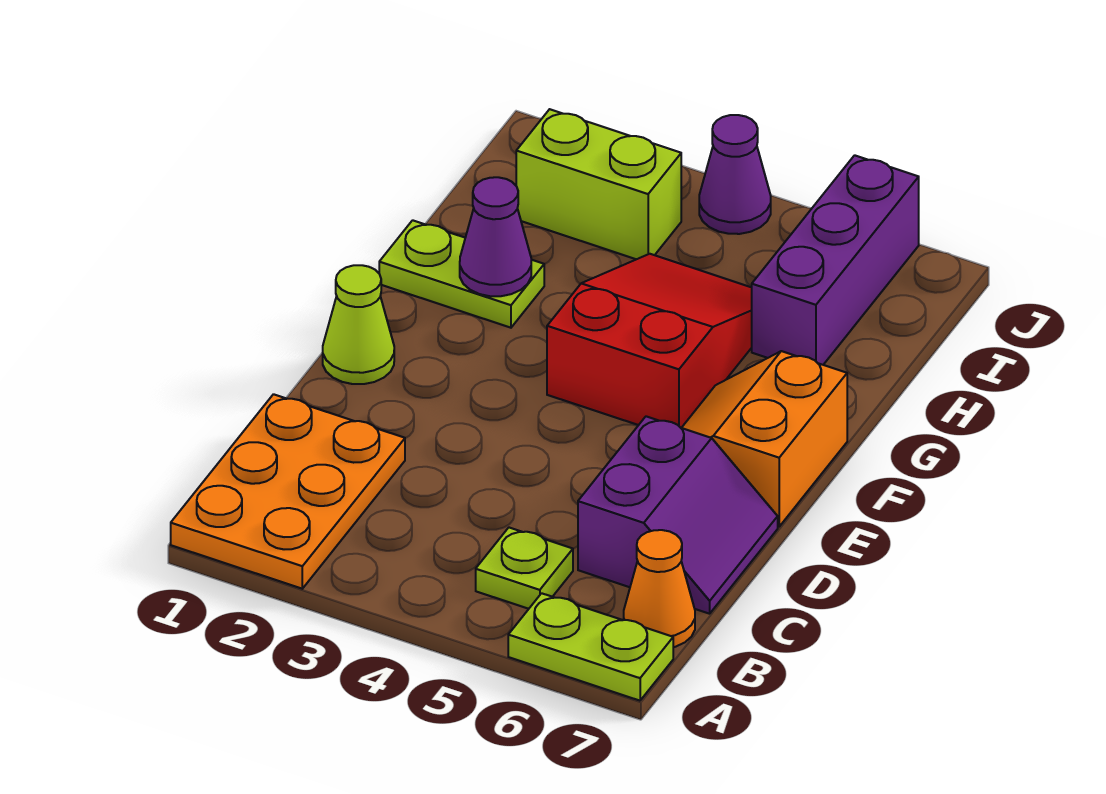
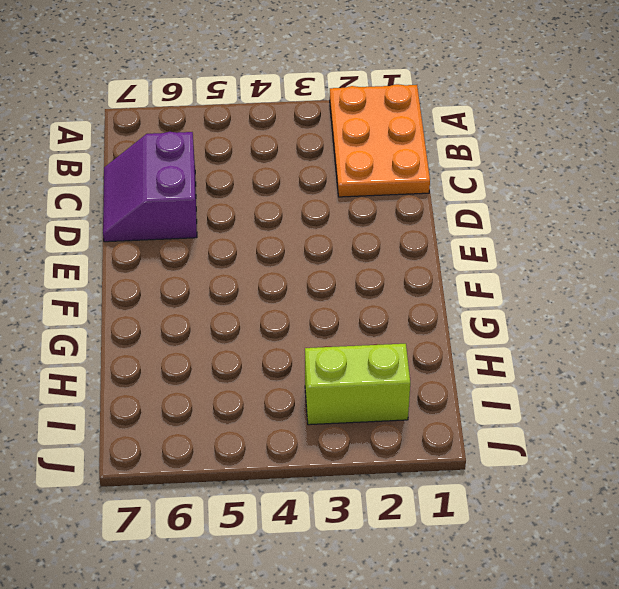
none -> lime plate A6:A7 level 1
none -> lime plate B5 level 1
none -> orange cone B7 level 1

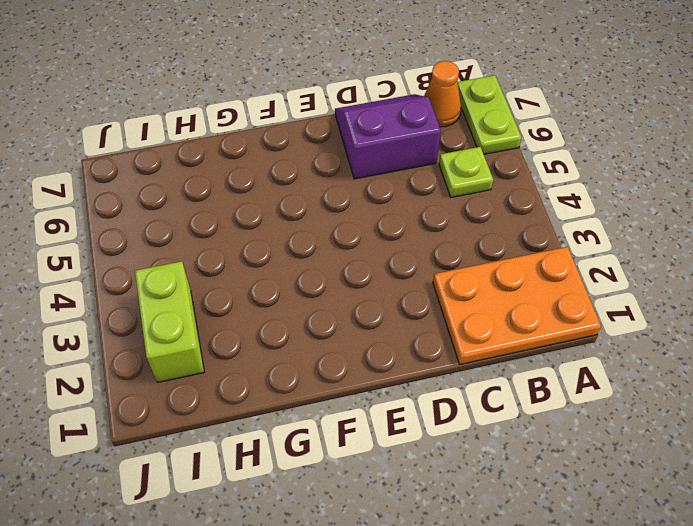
none -> lime cone E1 level 1
none -> orange slope E6:F7 level 1 top 7
none -> red slope F4:H5 level 1 top F

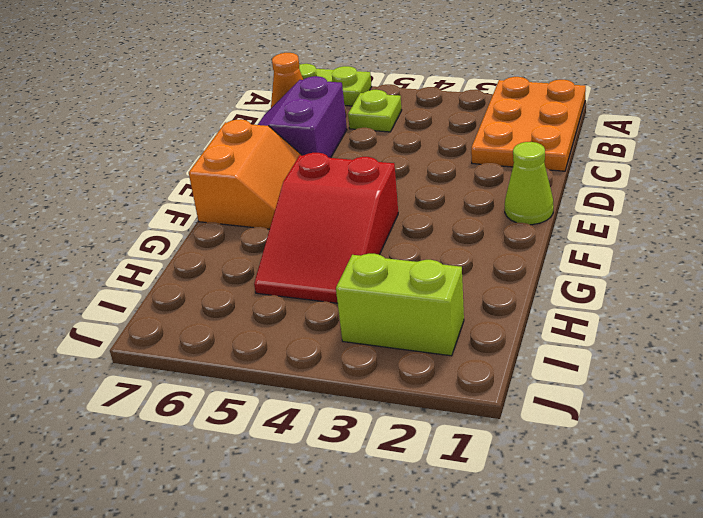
none -> lime plate G1:G2 level 1
none -> purple brick H6:J6 level 1
none -> purple cone J4 level 1

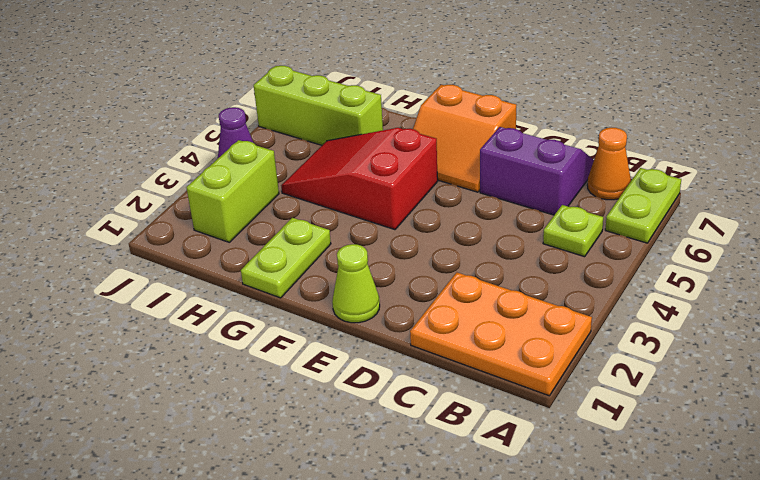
lime brick H6:J6 level 1 -> purple brick H6:J6 level 1
none -> purple cone G2 level 2

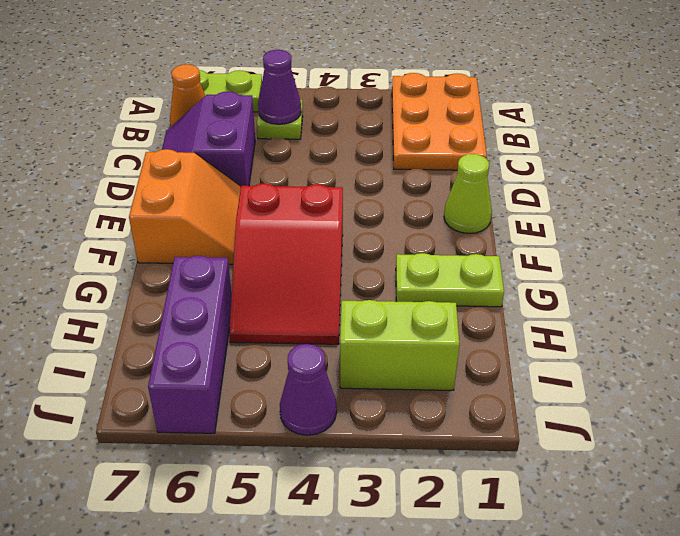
purple cone B5 level 2 -> purple cone G2 level 2

